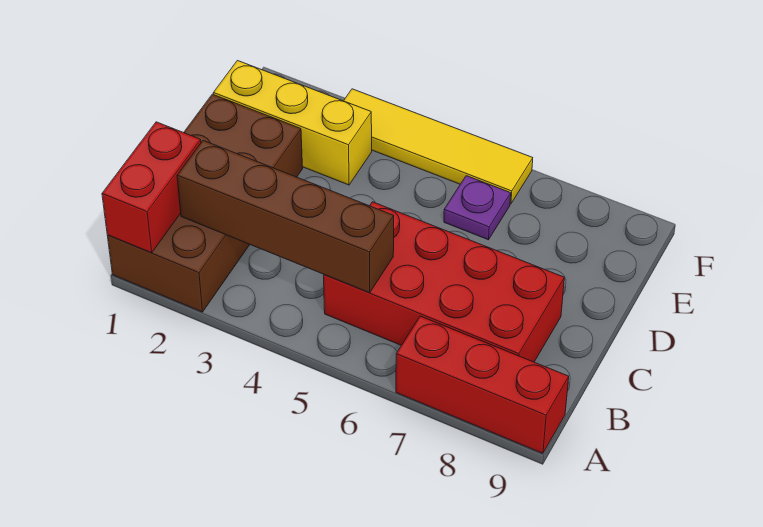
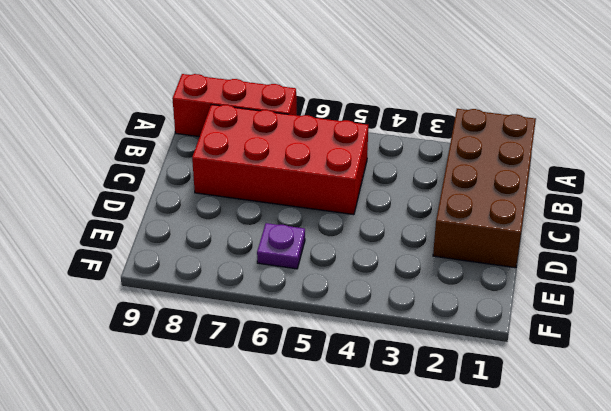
none -> yellow brick E1:E3 level 1
none -> yellow tile F3:F6 level 1

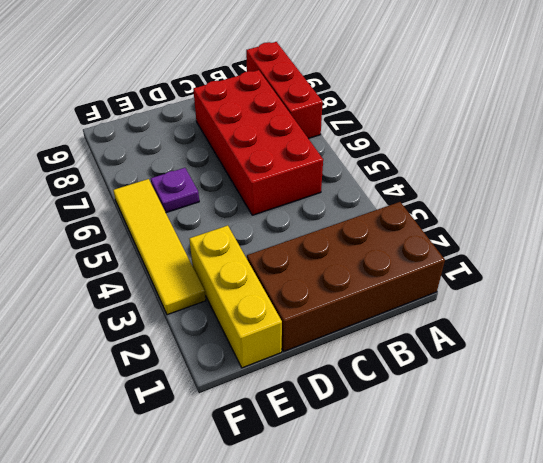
none -> red brick A1:B1 level 2
none -> brown brick B2:B5 level 2

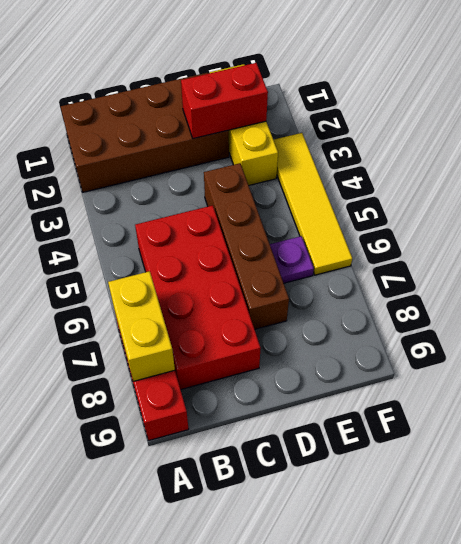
yellow brick A7:A8 level 2 -> none
red brick D2:E2 level 2 -> red brick A1:B1 level 2
brown brick D4:D7 level 1 -> brown brick B2:B5 level 2

